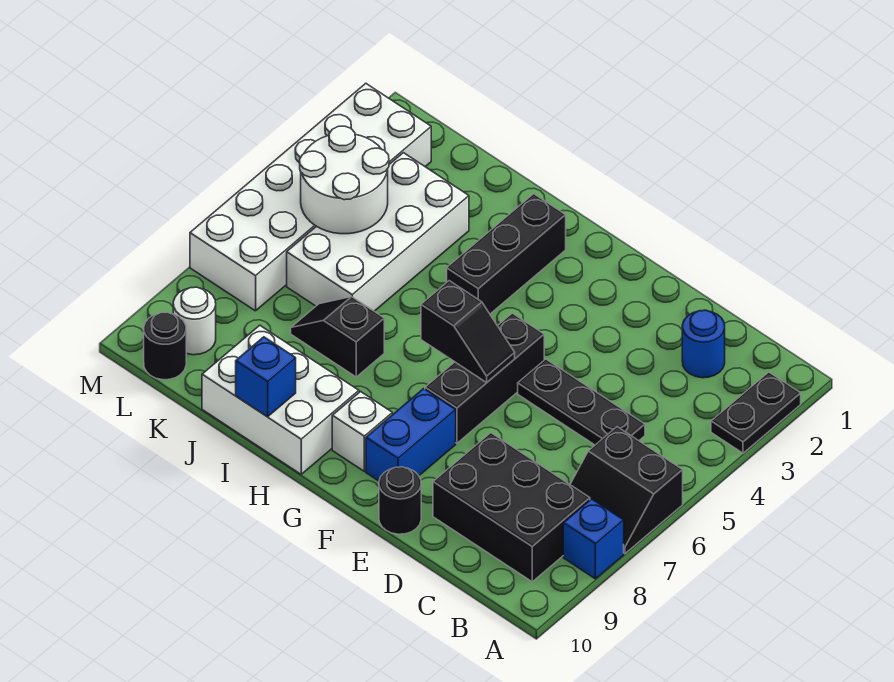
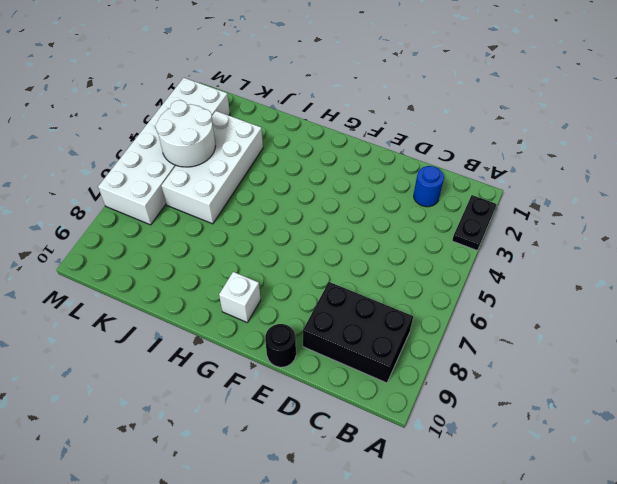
none -> black slope A6:B7 level 1 top 6
none -> blue brick A8 level 1
none -> black plate C5:E5 level 1

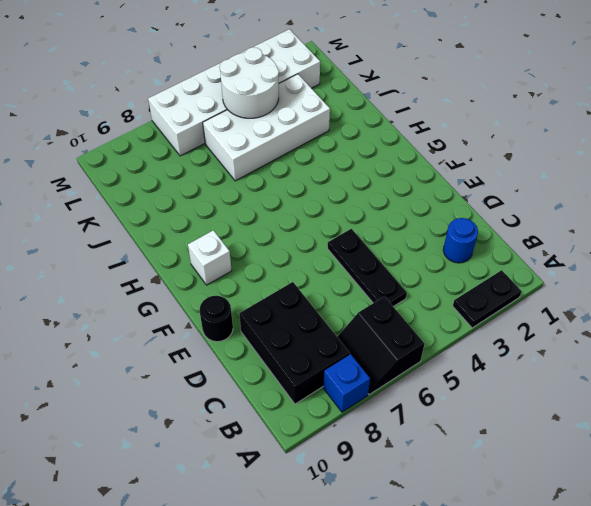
none -> black brick F5:F7 level 1
none -> blue brick F8:F9 level 1
none -> black brick H2:H4 level 1

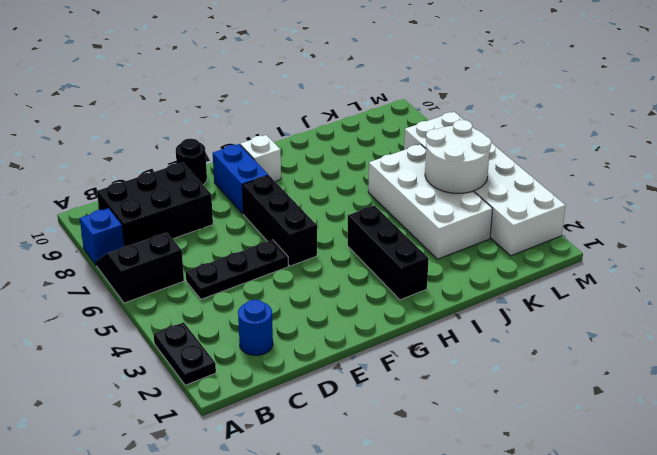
none -> white brick H9:J10 level 1
none -> black slope I7:J7 level 1 top I
none -> white round brick L9 level 1

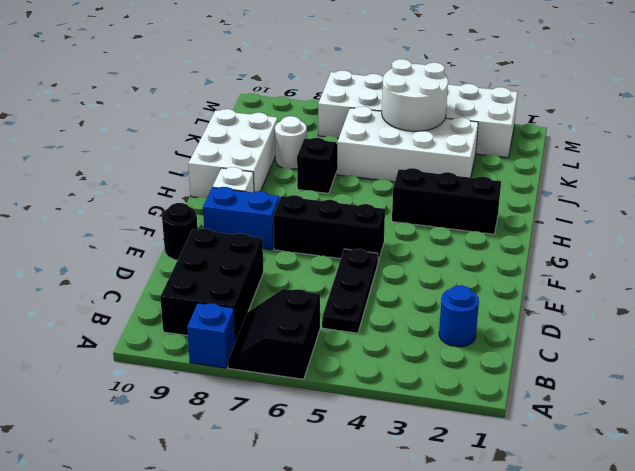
white round brick J8 level 1 -> white round brick L9 level 1
none -> black plate A2:A3 level 1
none -> black round brick L10 level 1
none -> black slope F6:G6 level 2 top G

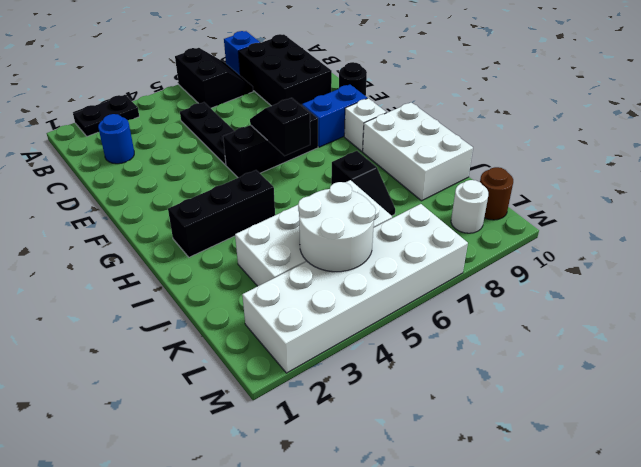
brown round brick L10 level 1 -> black round brick L10 level 1
none -> blue brick I10 level 2

